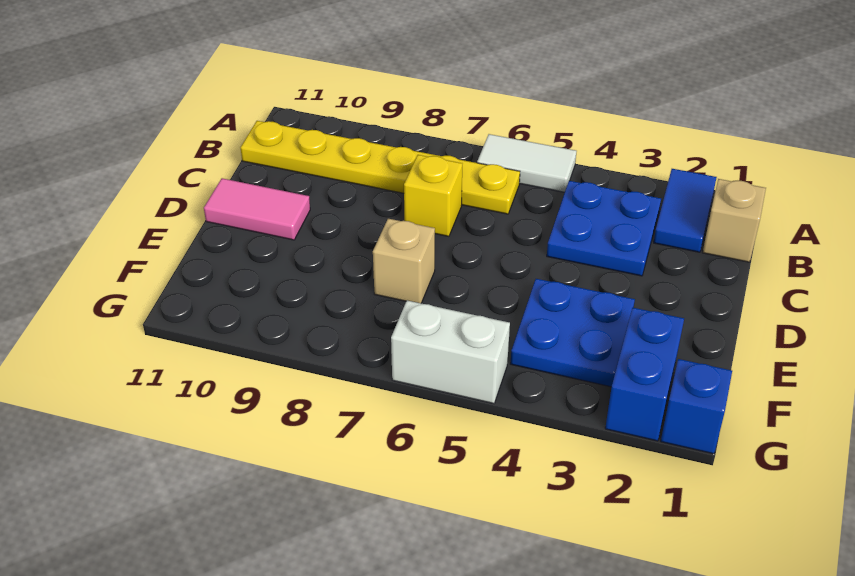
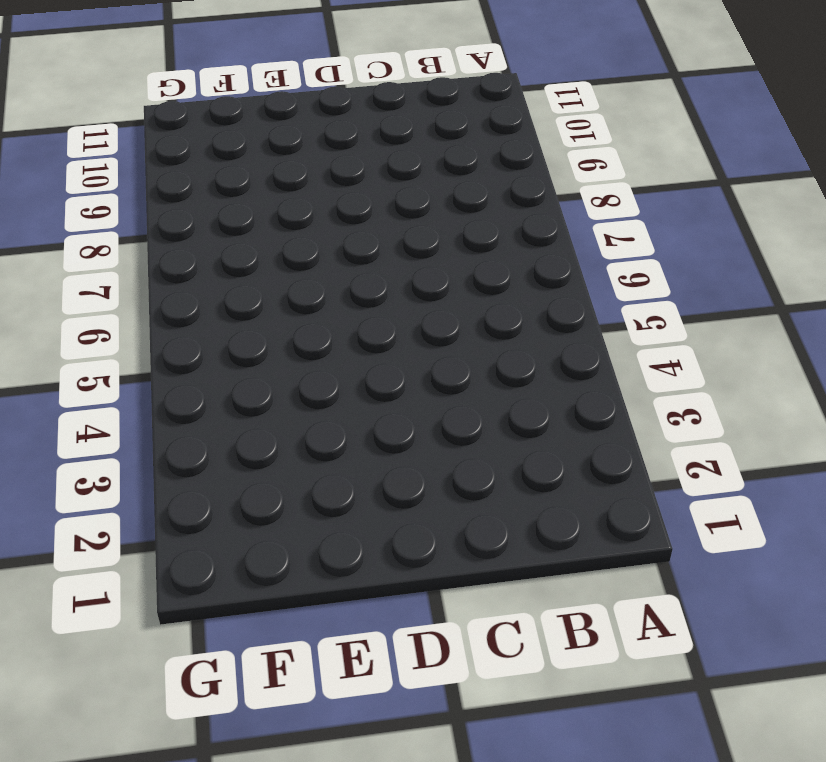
none -> blue tile A2:B2 level 1
none -> white tile A5:A6 level 1
none -> tan brick B1 level 1

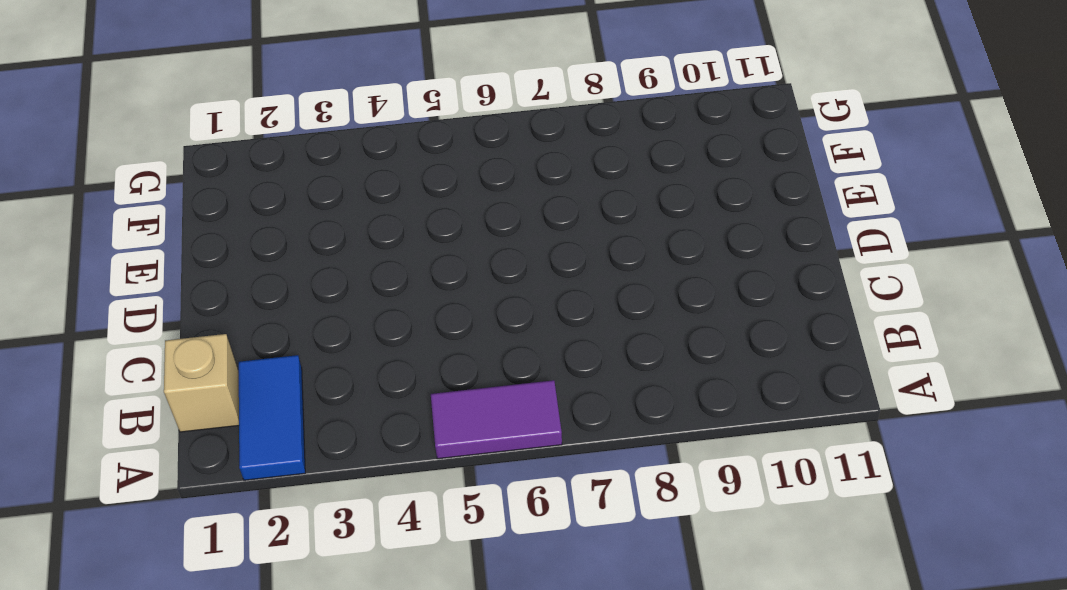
purple tile A5:A6 level 1 -> white tile A5:A6 level 1
none -> blue plate B3:C4 level 1
none -> yellow plate B6:B11 level 1
none -> yellow brick C7 level 1

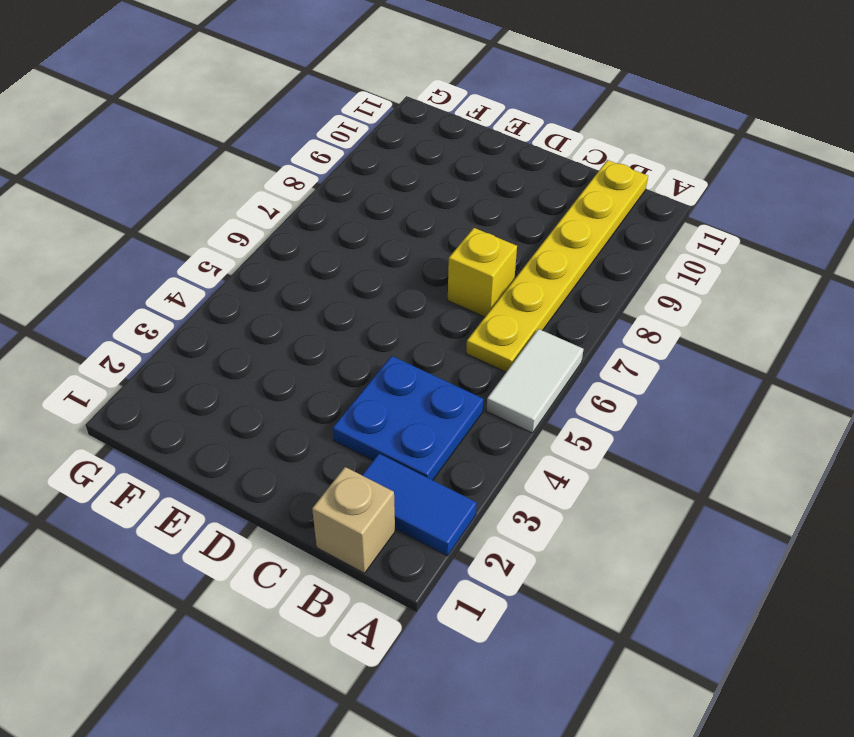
none -> pink tile D10:D11 level 1
none -> blue plate E3:F4 level 1
none -> tan brick E7 level 1

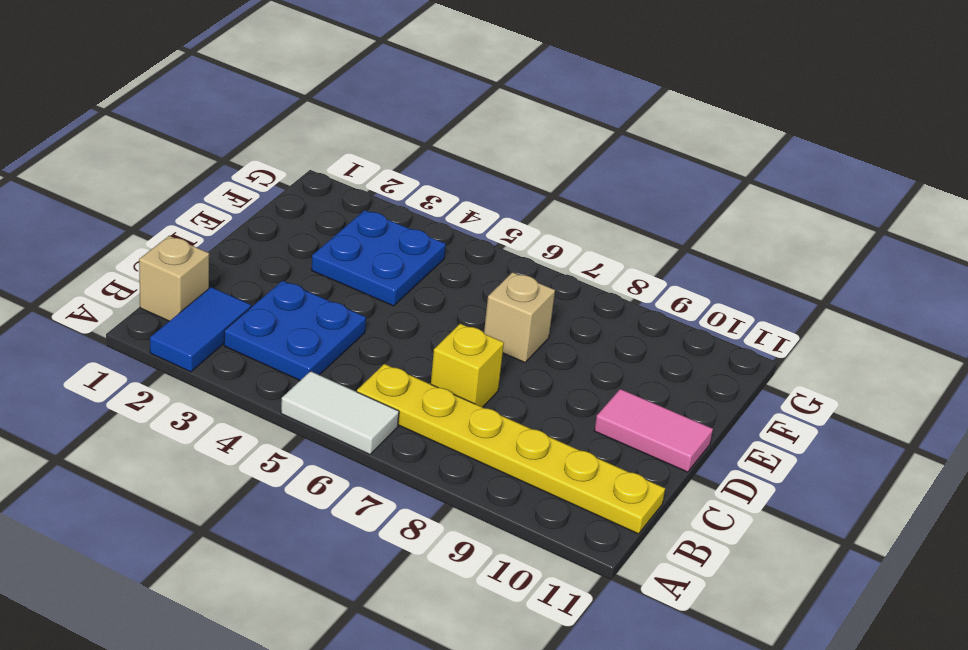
none -> blue brick F2:G2 level 1
none -> blue brick G1 level 1
none -> white brick G5:G6 level 1

